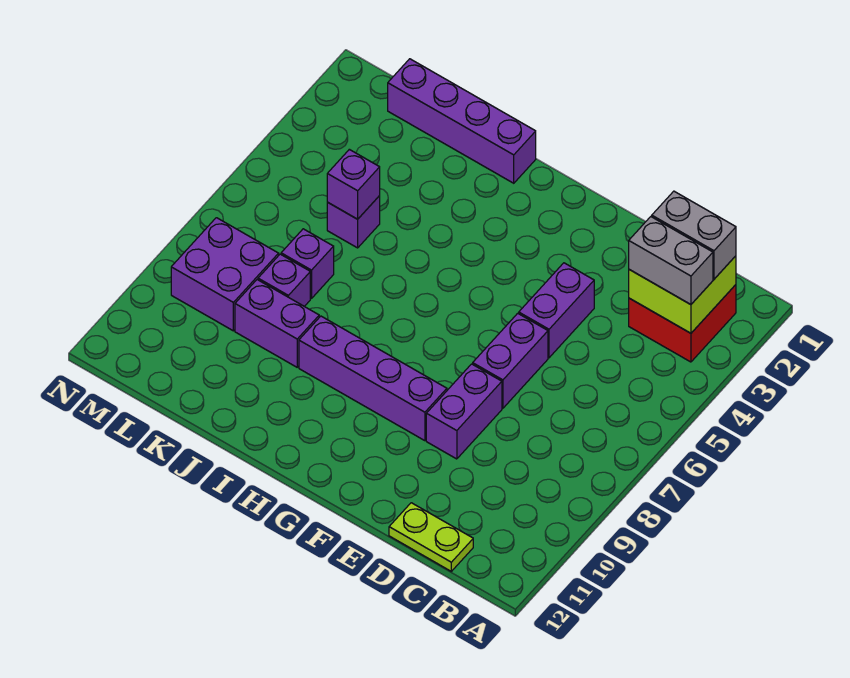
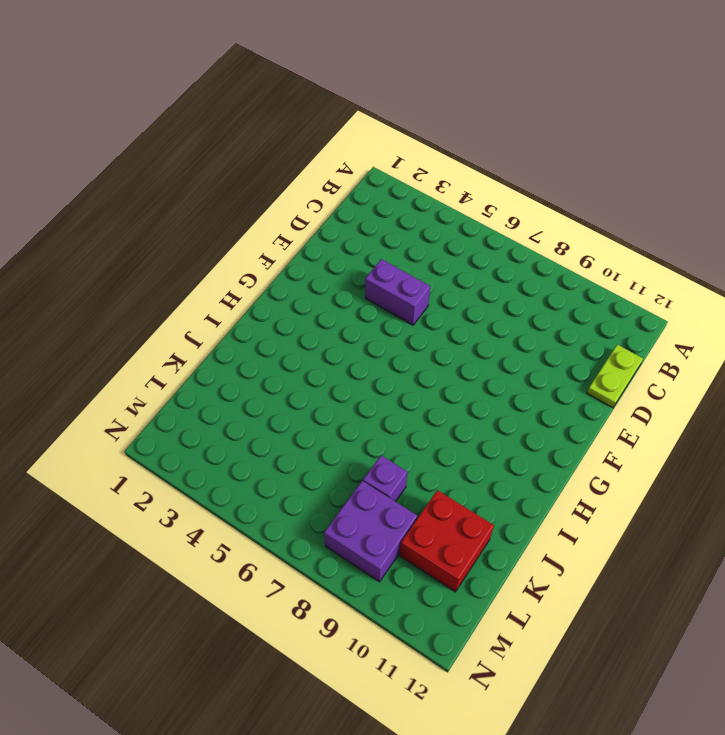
red brick K10:L11 level 1 -> red brick B2:C3 level 1
none -> purple brick E6:E7 level 1
none -> purple brick E8:E9 level 1
none -> purple brick F9:I9 level 1

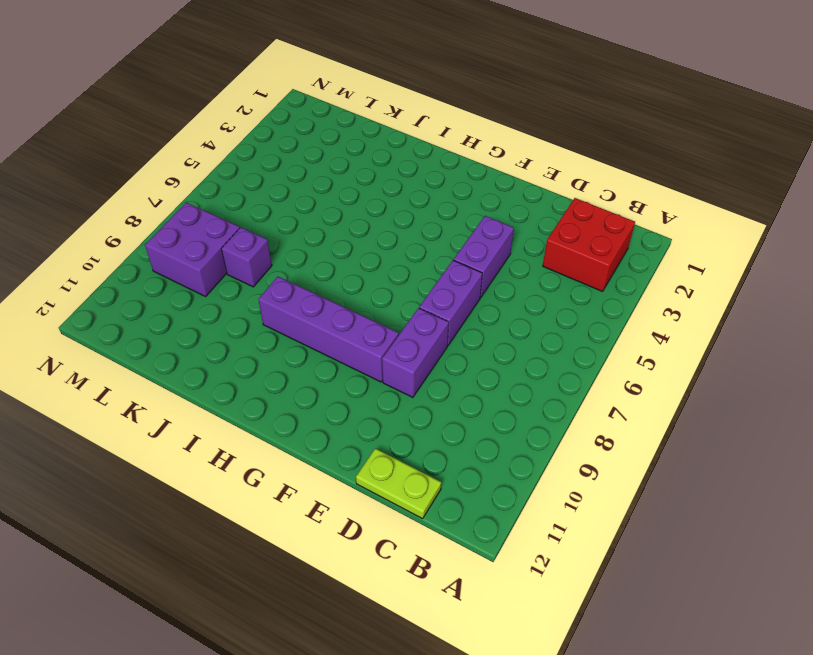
none -> purple brick I1:L1 level 1
none -> purple brick J9:K9 level 1
none -> purple brick K5 level 1

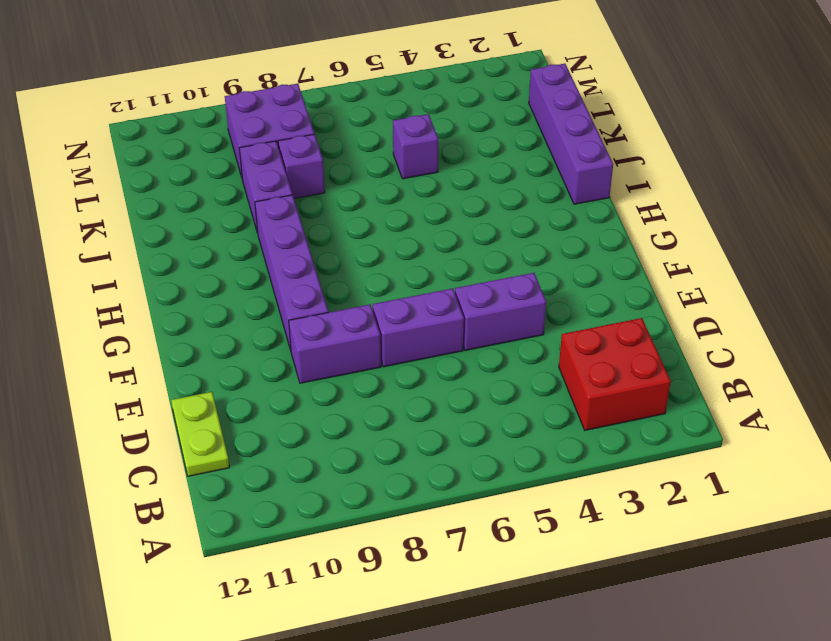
none -> purple brick K7 level 1
none -> lime brick B2:C3 level 2
none -> purple brick K5 level 2

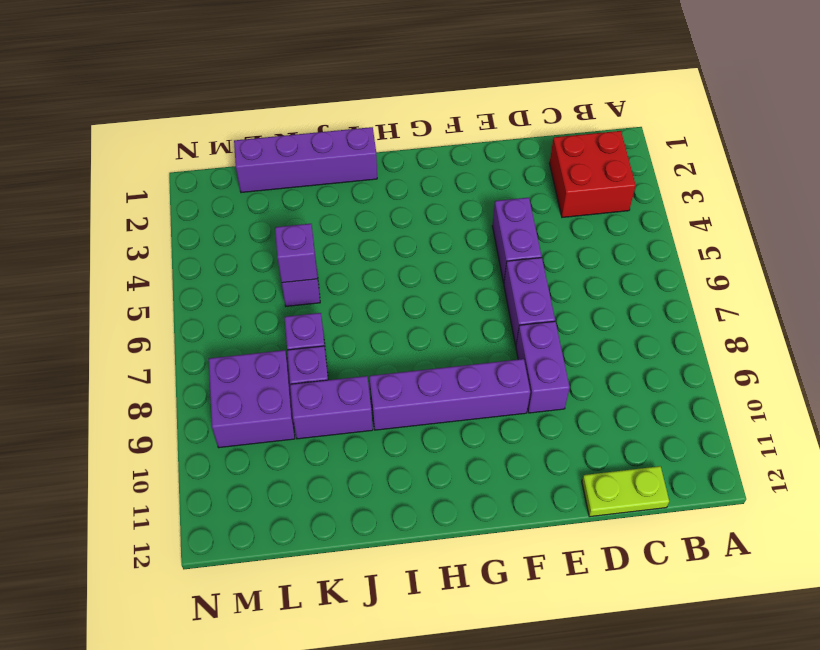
none -> lime brick B2:C3 level 2
none -> grey brick B2:C2 level 3
none -> grey brick B3:C3 level 3

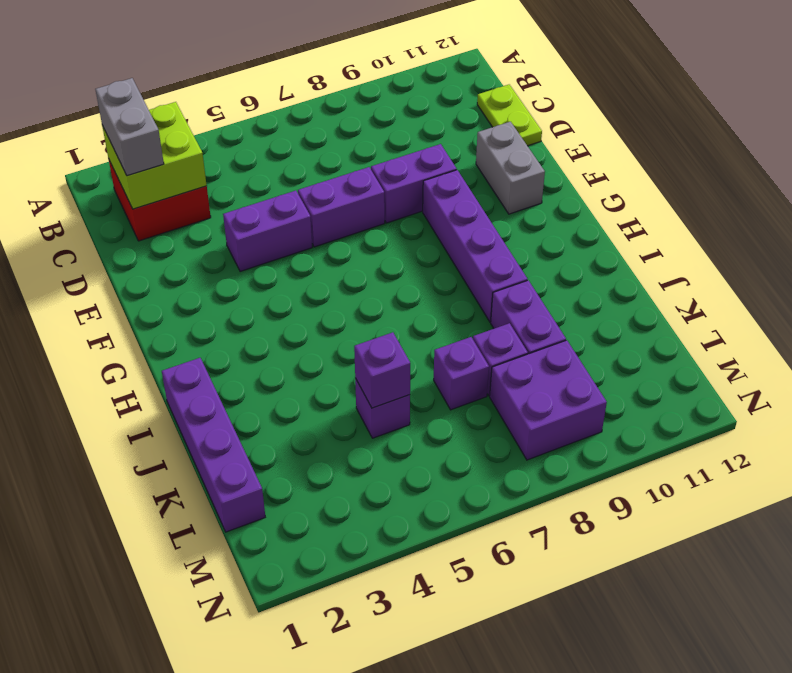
grey brick E11:F11 level 1 -> grey brick B3:C3 level 3

